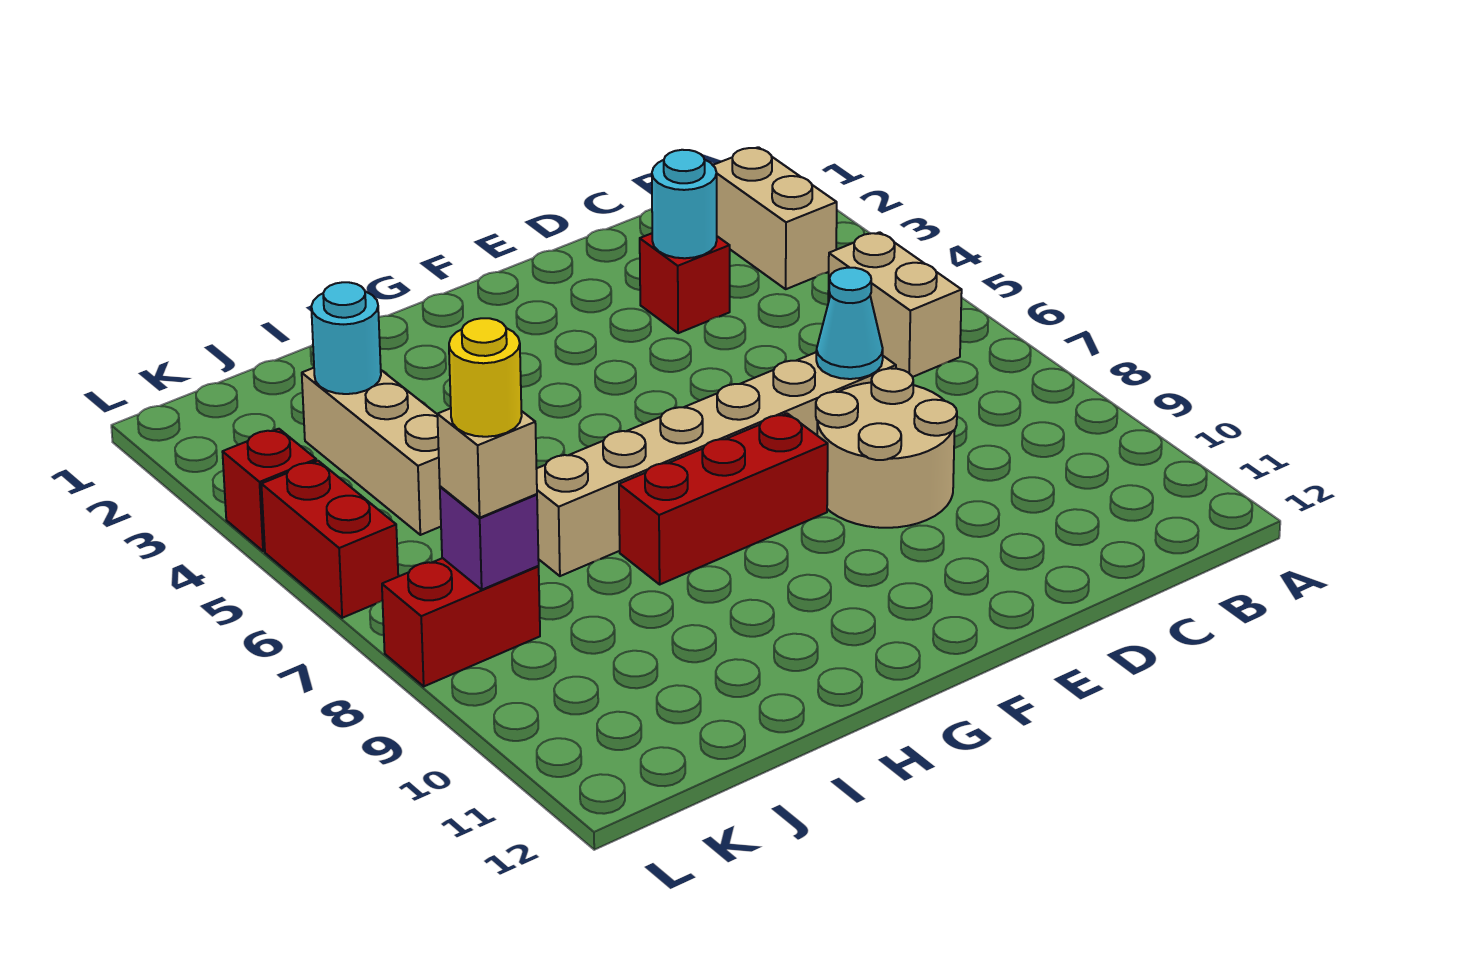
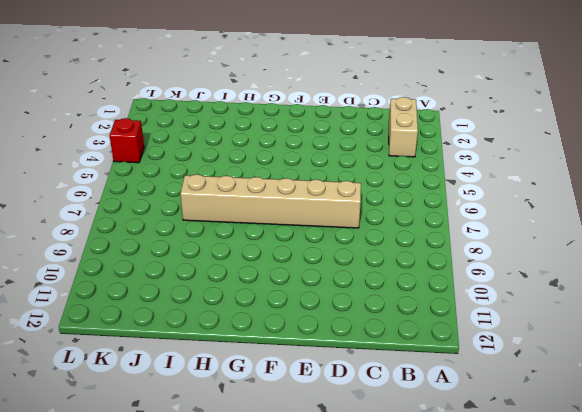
none -> tan brick B5:B6 level 1
none -> red brick D3 level 1
none -> tan round brick D8:E9 level 1

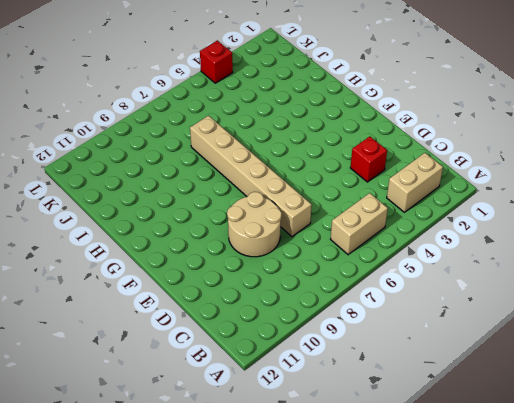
none -> red brick F8:H8 level 1
none -> tan brick J3:J5 level 1
none -> red brick K8:L8 level 1

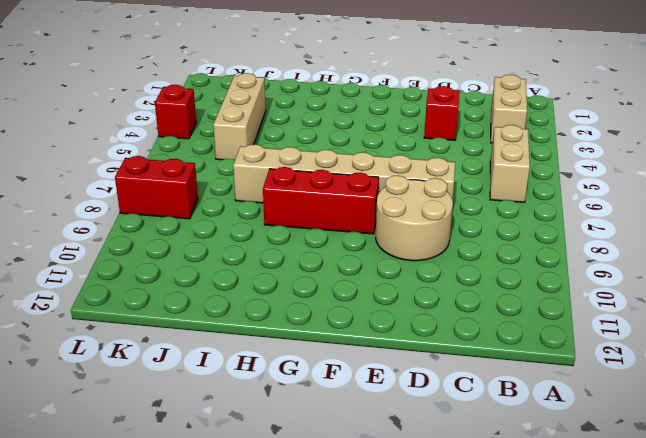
none -> red brick L5:L6 level 1
none -> cyan round brick D3 level 2
none -> cyan cone D7 level 2

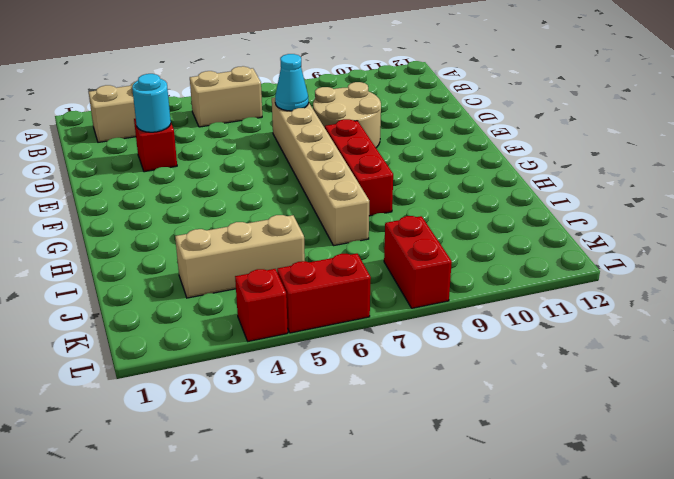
none -> cyan round brick J3 level 2
none -> purple brick K8 level 2
none -> tan brick K8 level 3

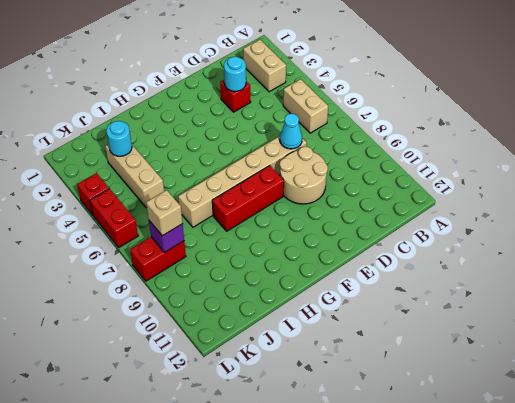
none -> yellow round brick K8 level 4

